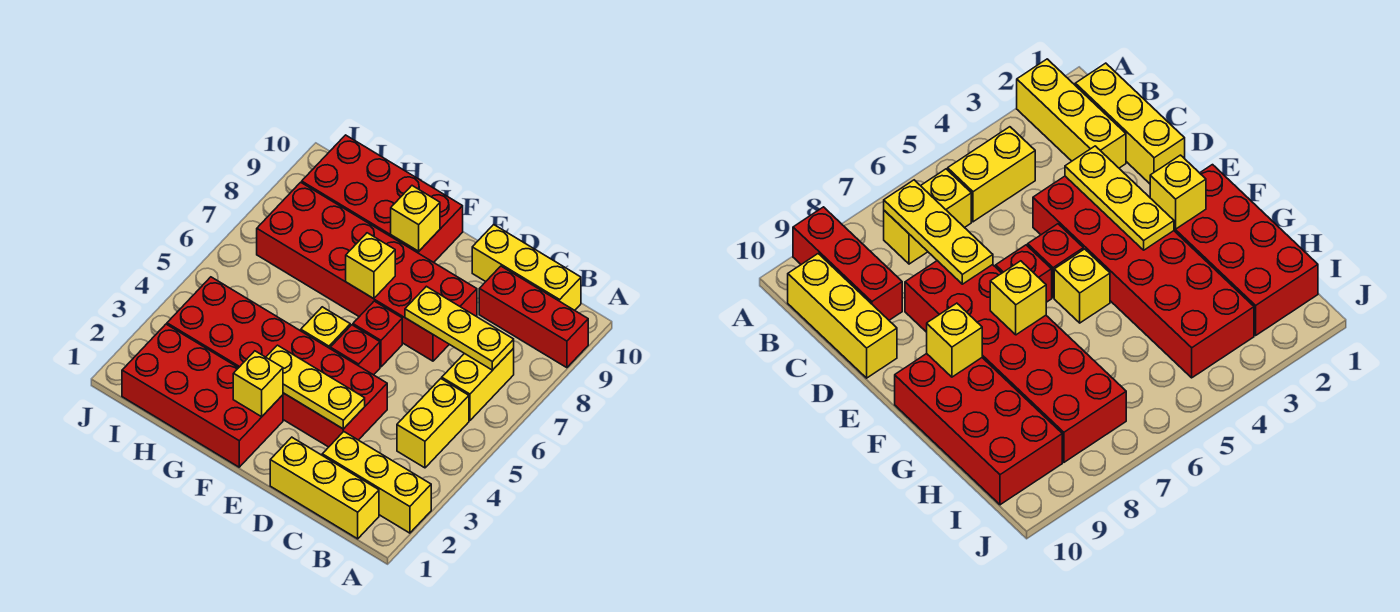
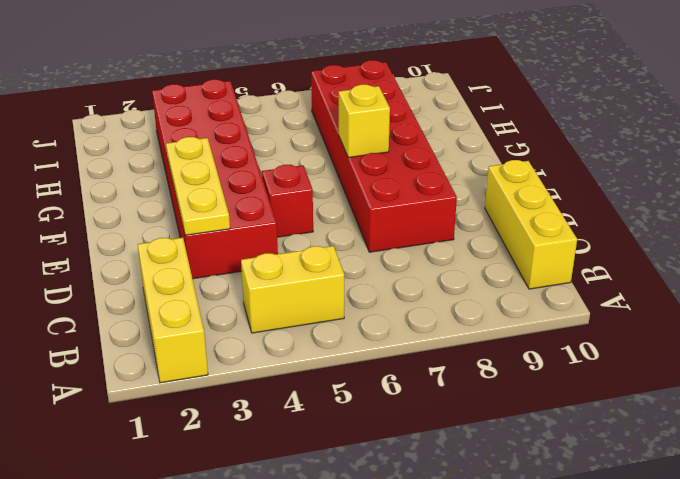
none -> red brick A9:C9 level 1
none -> yellow brick B1:D1 level 1
none -> yellow brick B6:B7 level 1

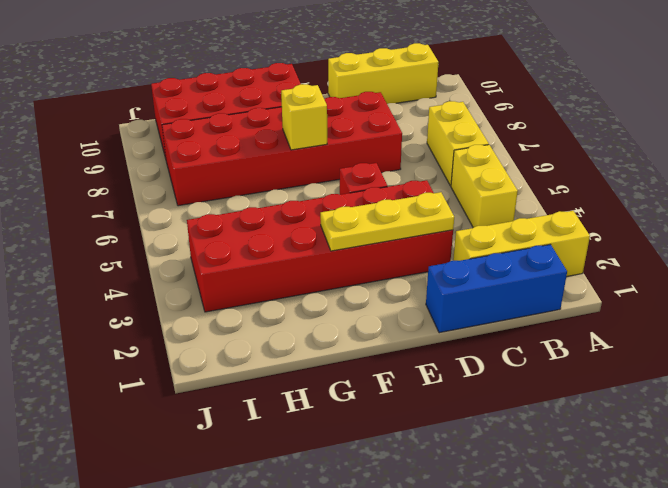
blue brick B1:D1 level 1 -> yellow brick B1:D1 level 1
none -> red brick A9:C9 level 1
none -> red brick E6 level 1
none -> red brick F1:I2 level 1

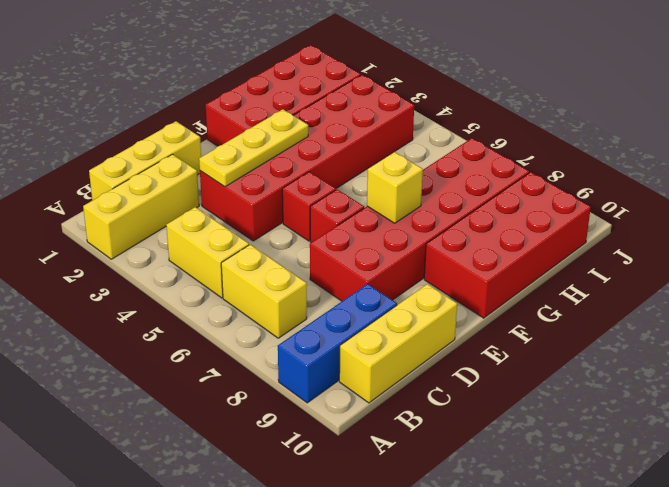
blue brick A9:C9 level 1 -> red brick A9:C9 level 1
none -> yellow brick F5 level 1
none -> yellow plate B7:D7 level 2
none -> yellow brick F2 level 2

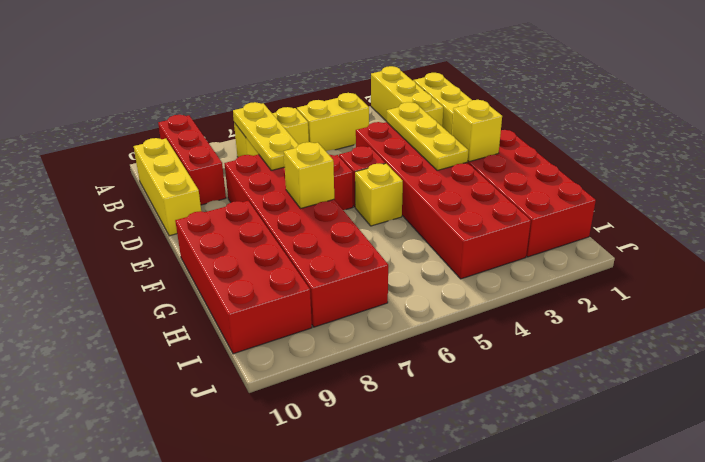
none -> yellow brick F9 level 2

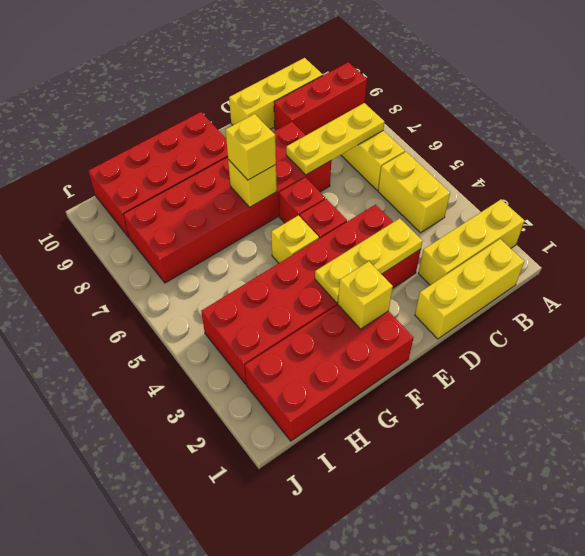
yellow brick F7 level 3 -> yellow brick F9 level 2

